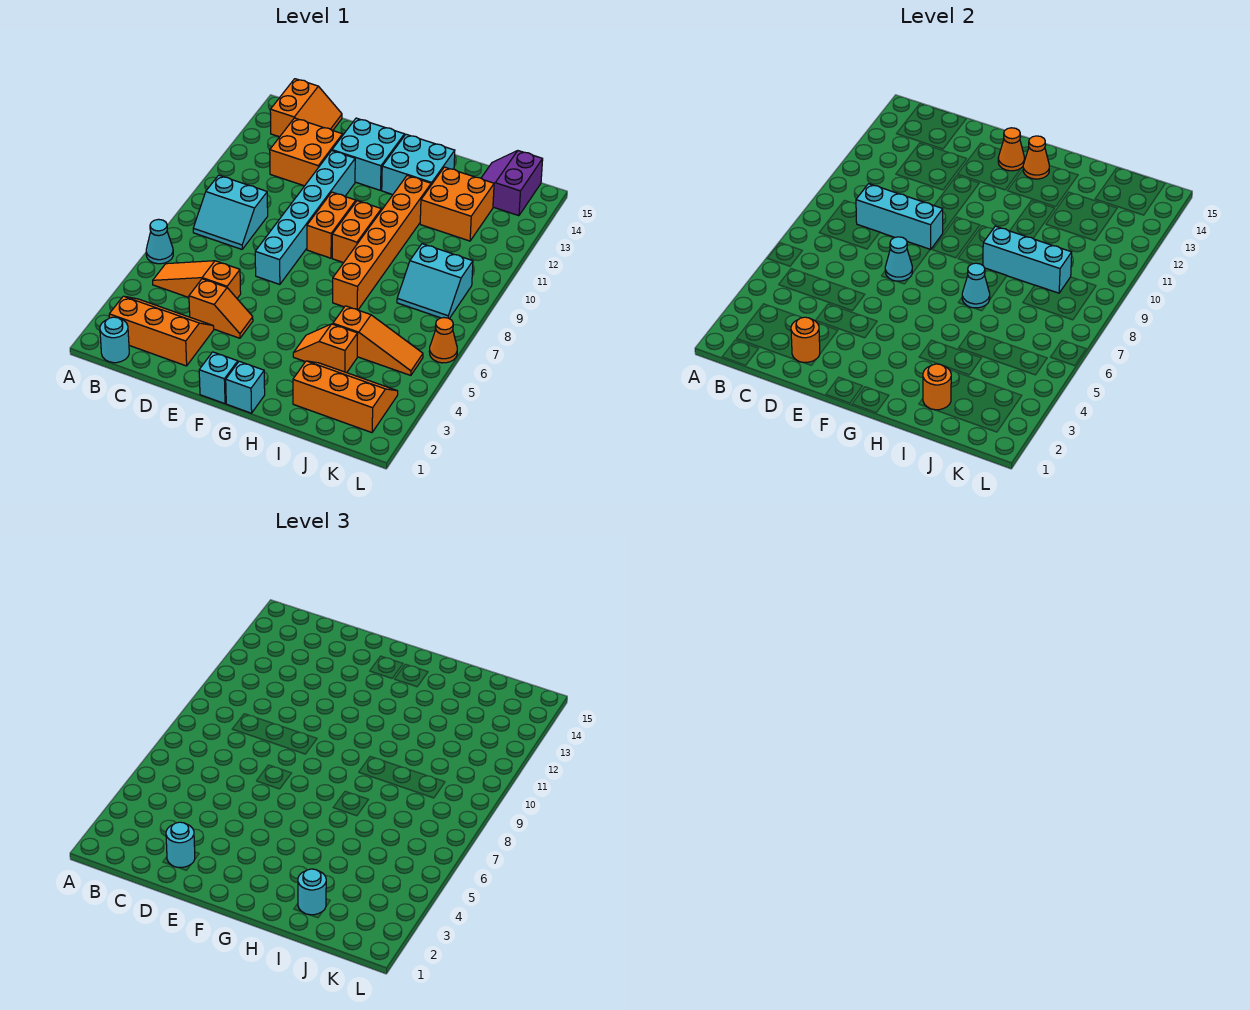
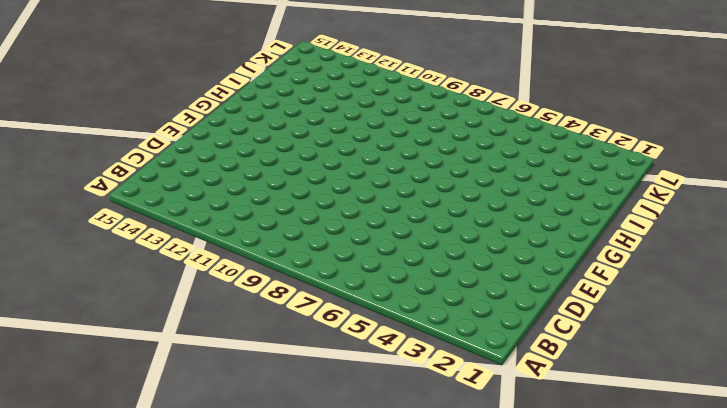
none -> cyan cone A6 level 1
none -> cyan round brick B1 level 1
none -> orange slope B2:D3 level 1 top 2
none -> orange slope B5:D5 level 1 top D

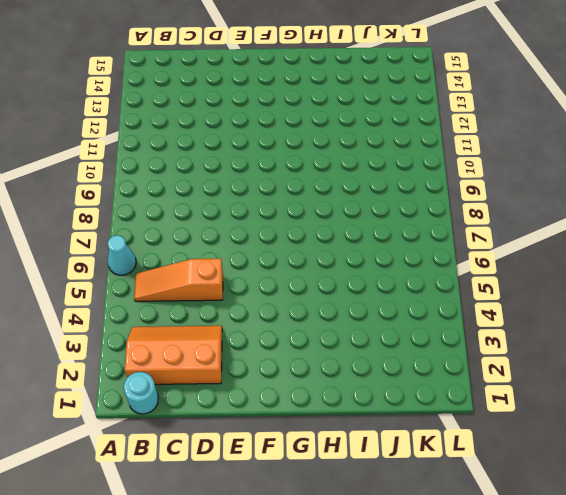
none -> cyan slope B8:C9 level 1 top 9
none -> orange slope B14:C15 level 1 top B
none -> orange brick C12:D13 level 1
none -> orange slope D4:E4 level 1 top D

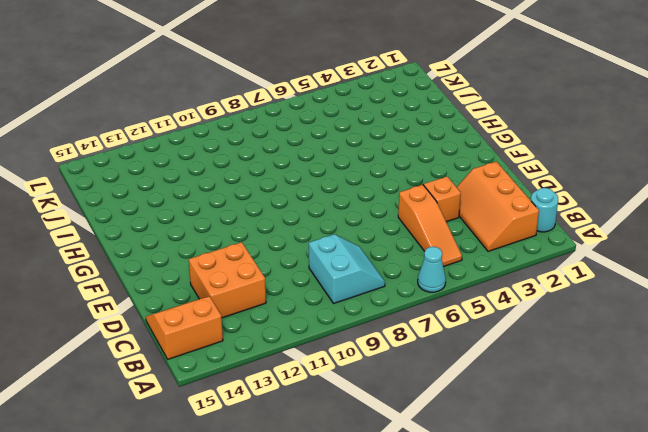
none -> cyan brick E7:E12 level 1
none -> cyan brick E13:F14 level 1
none -> cyan brick F1 level 1
none -> orange brick F9:F10 level 1

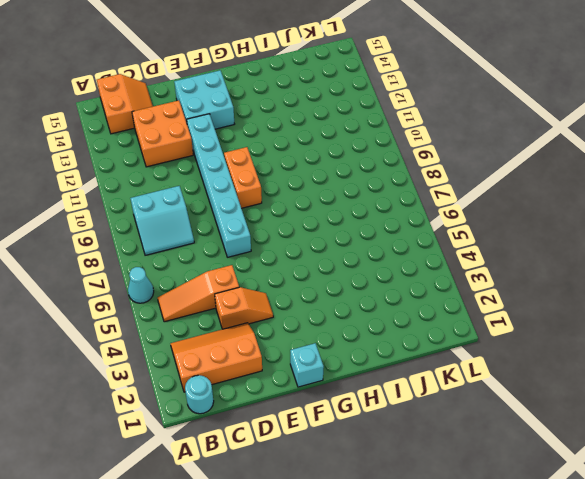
none -> cyan brick G1 level 1
none -> orange brick G9:G10 level 1
none -> cyan brick G13:H14 level 1
none -> orange slope H4:I4 level 1 top I

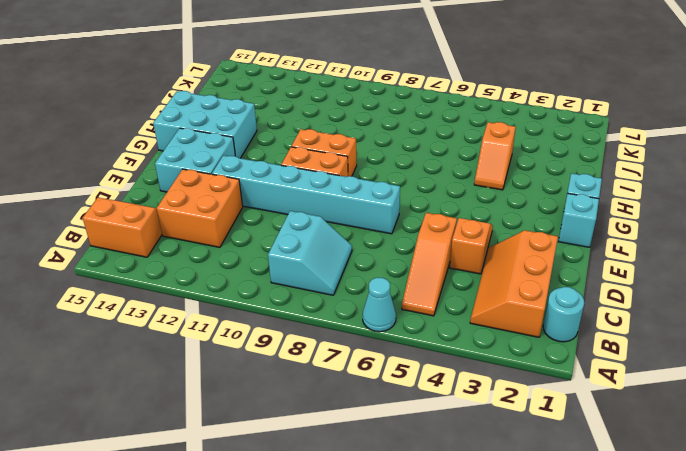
cyan brick G13:H15 level 1 -> cyan brick G13:H14 level 1
none -> orange brick H7:H12 level 1
none -> orange slope I2:K3 level 1 top 2
none -> orange slope I5:K5 level 1 top I
none -> orange brick I12:J13 level 1

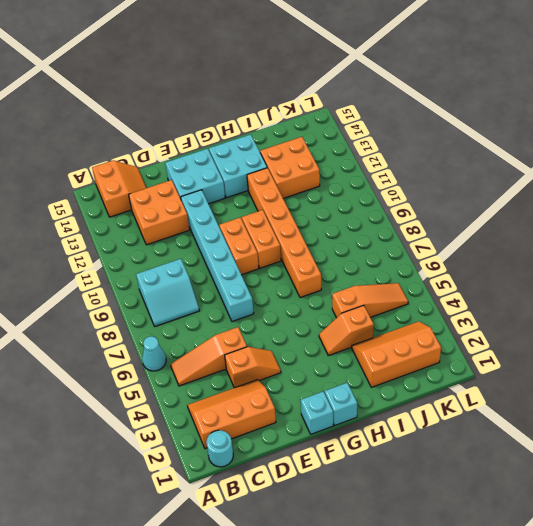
none -> cyan slope J8:K9 level 1 top 9
none -> purple slope J14:K15 level 1 top K
none -> orange cone L6 level 1
none -> cyan brick C9:E9 level 2

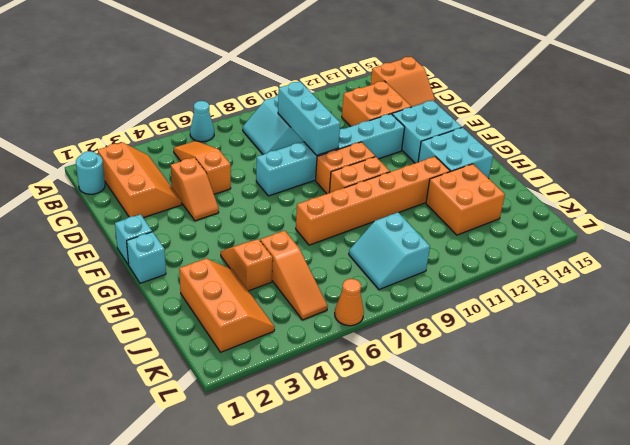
none -> purple slope J14:K15 level 1 top K
none -> orange round brick D2 level 2
none -> cyan cone E7 level 2
none -> orange cone F14 level 2

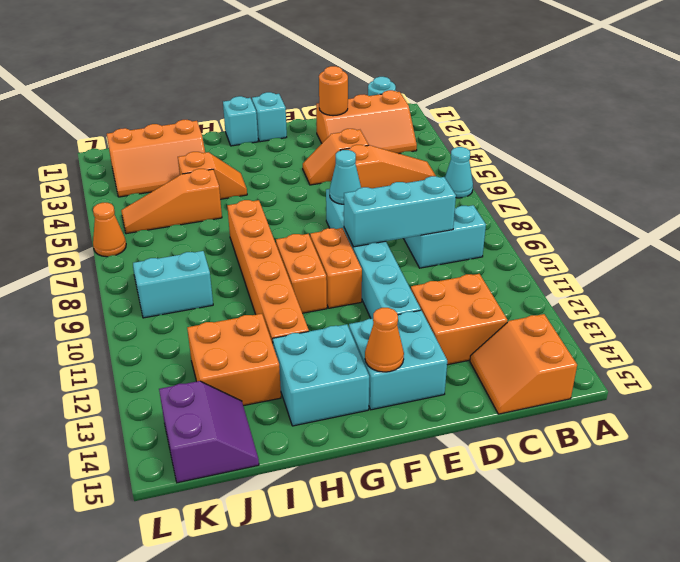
none -> orange cone G14 level 2
none -> cyan cone H7 level 2
none -> cyan brick H9:J9 level 2
none -> orange round brick I2 level 2

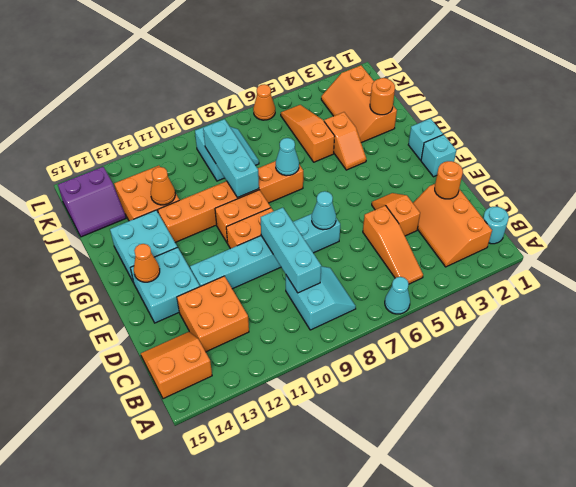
orange cone I12 level 2 -> orange cone G14 level 2
none -> cyan round brick D2 level 3
none -> cyan round brick I2 level 3

